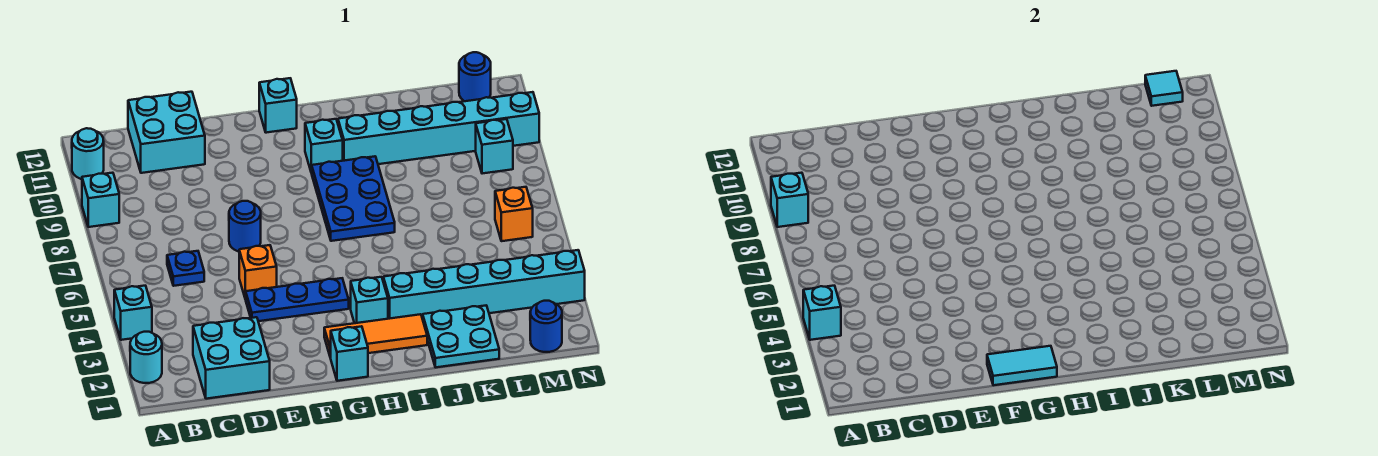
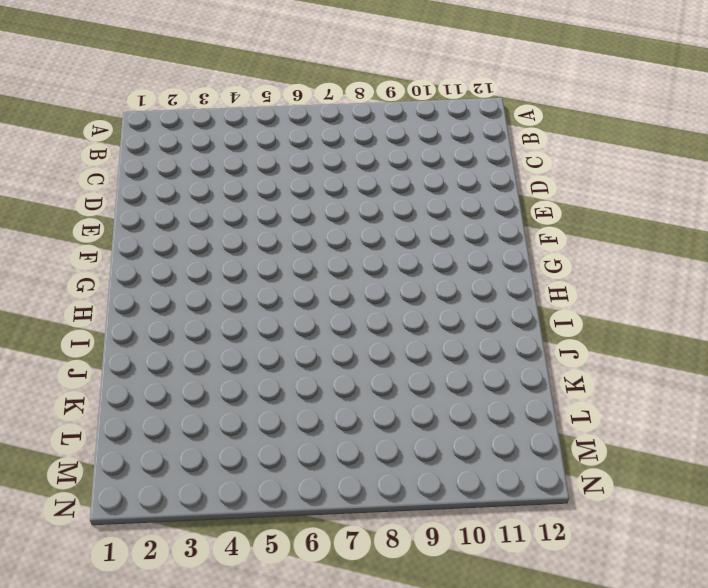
none -> cyan round brick A2 level 1
none -> cyan brick A4 level 1
none -> cyan brick A9 level 1

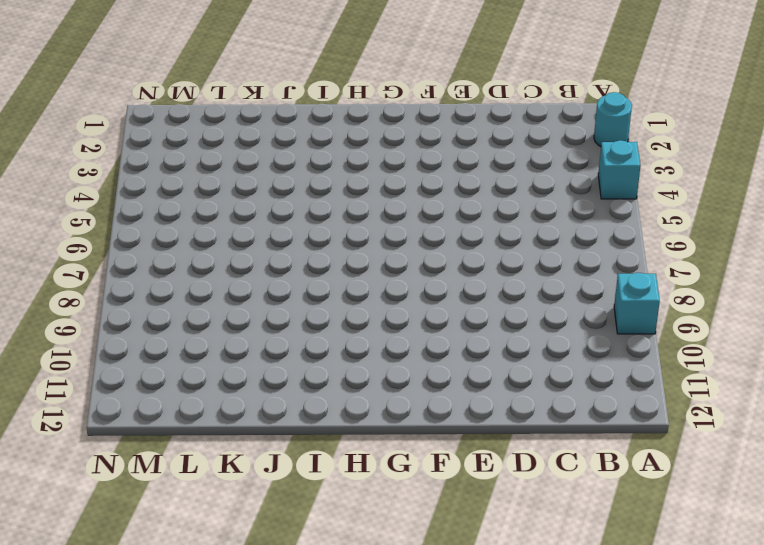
none -> cyan round brick A11 level 1
none -> cyan brick C1:D2 level 1
none -> blue plate C6 level 1

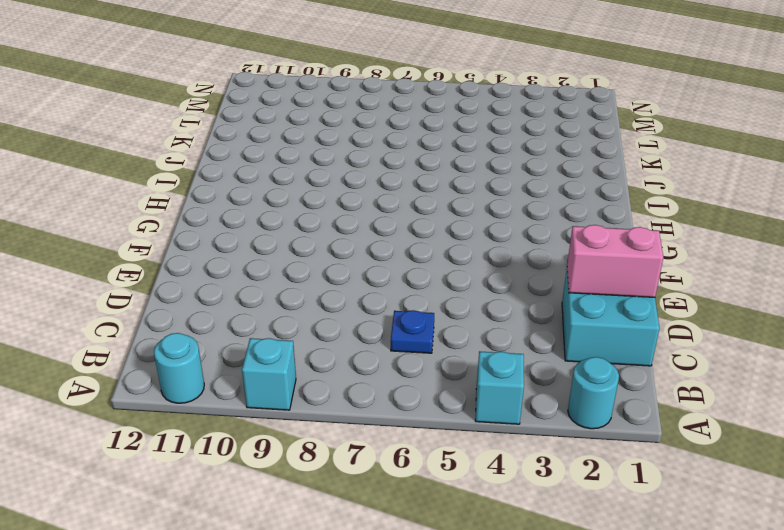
pink brick D1:D2 level 2 -> none
none -> cyan brick C11:D12 level 1
none -> blue plate E4:G4 level 1
none -> orange brick E5 level 1

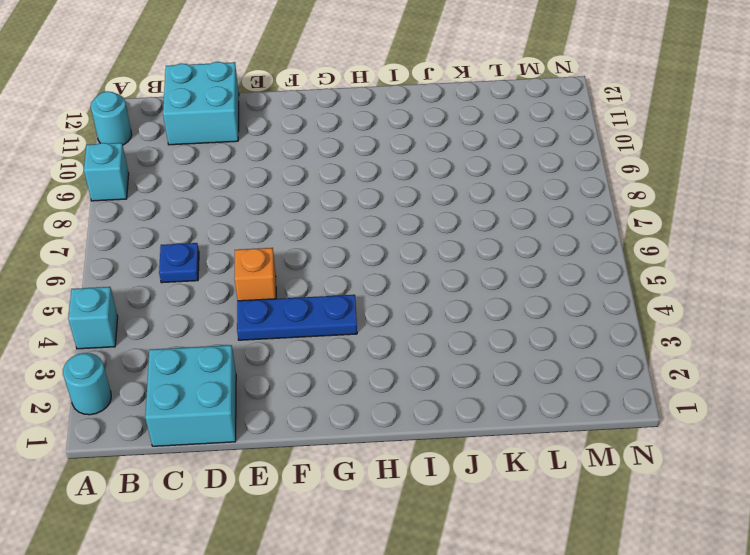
none -> blue round brick E7 level 1
none -> cyan brick G1 level 1
none -> orange tile G2:I2 level 1

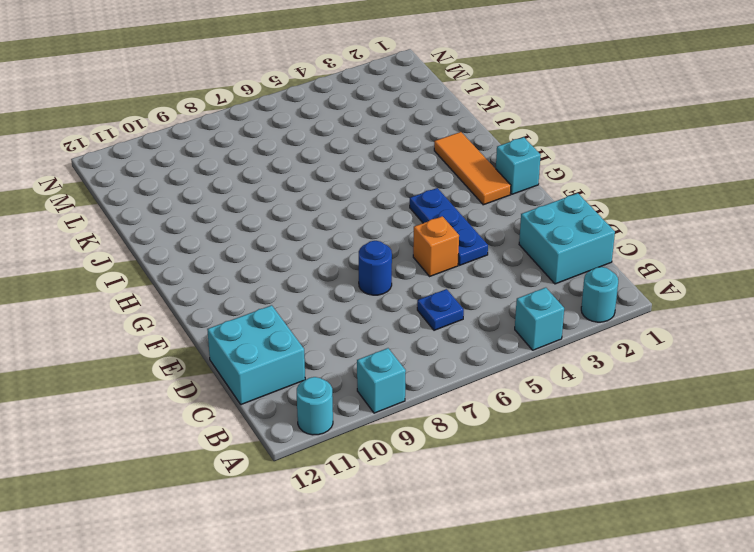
none -> cyan brick G12 level 1
none -> cyan brick H3 level 1
none -> blue plate H7:I9 level 1

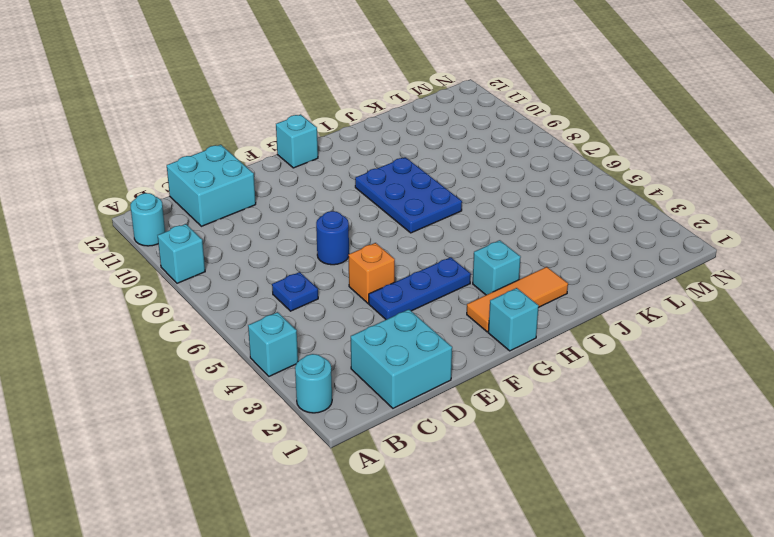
none -> cyan brick H10 level 1
none -> cyan brick I3:N3 level 1
none -> cyan brick I10:N10 level 1

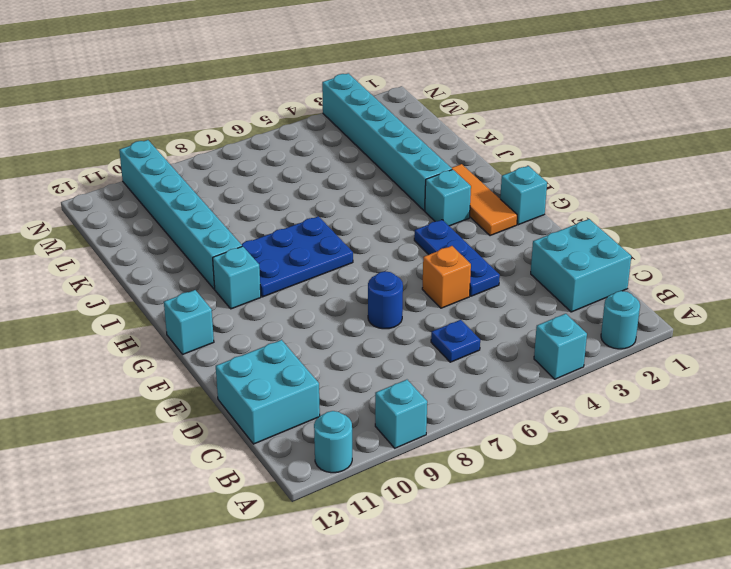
none -> cyan plate J1:K2 level 1
none -> blue round brick M1 level 1
none -> orange brick M6 level 1

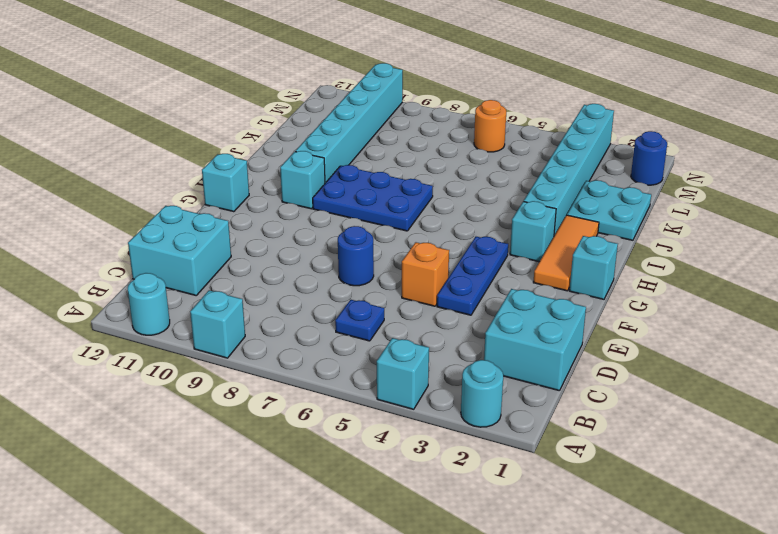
orange round brick M6 level 1 -> orange brick M6 level 1
none -> cyan brick M9 level 1
none -> blue round brick M12 level 1
none -> cyan brick A4 level 2

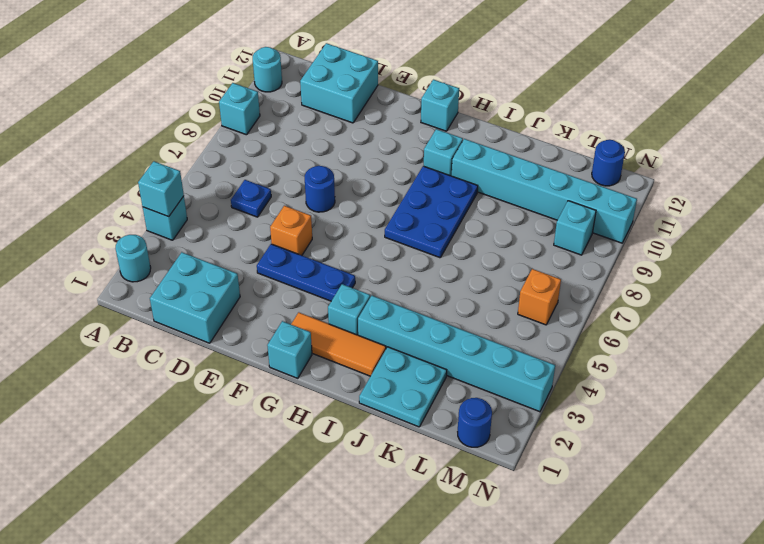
none -> cyan brick A9 level 2
none -> cyan tile F1:G1 level 2
none -> cyan tile M12 level 2

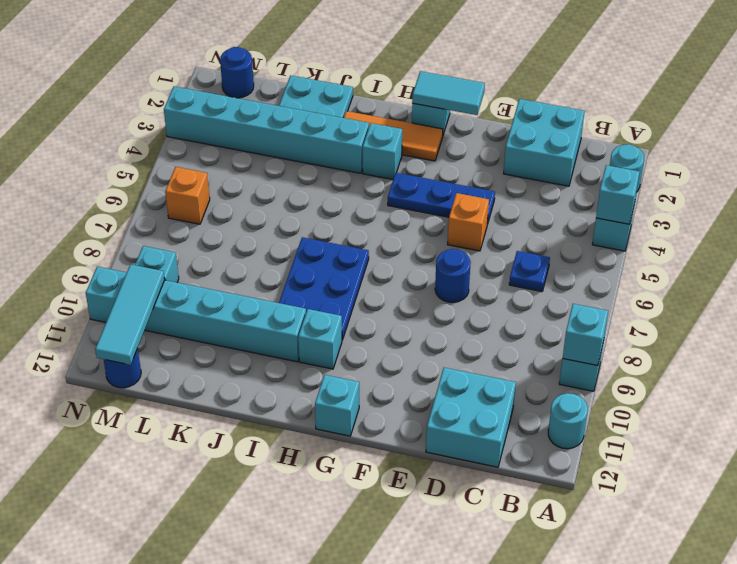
cyan tile M10:M12 level 2 -> cyan tile M12 level 2

